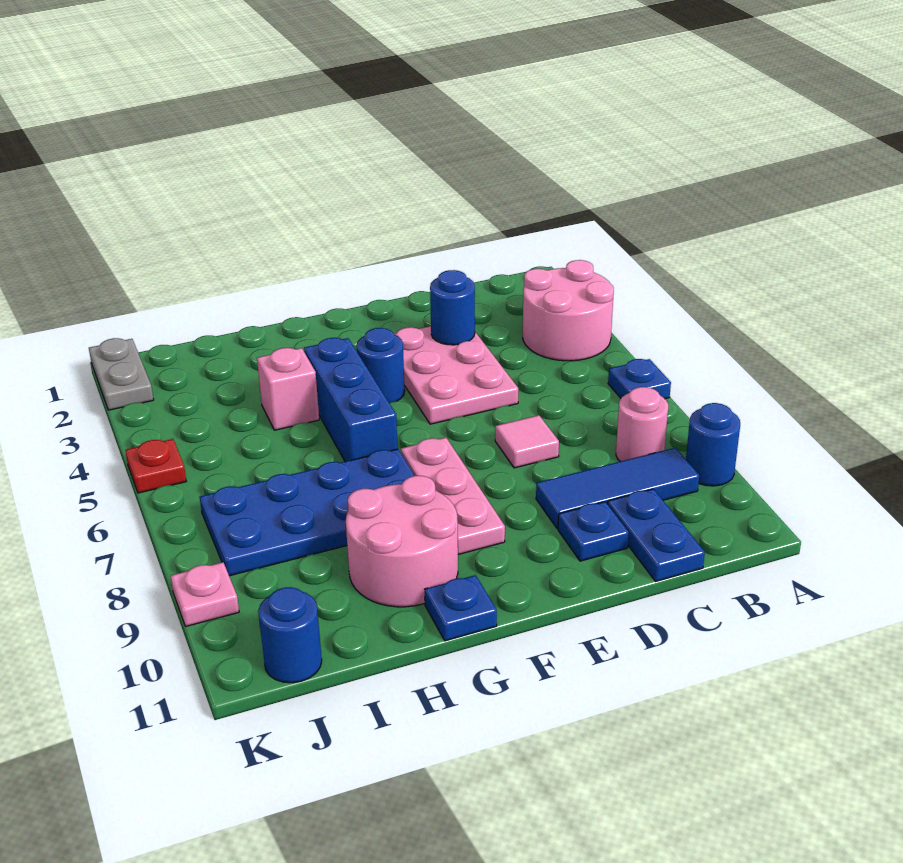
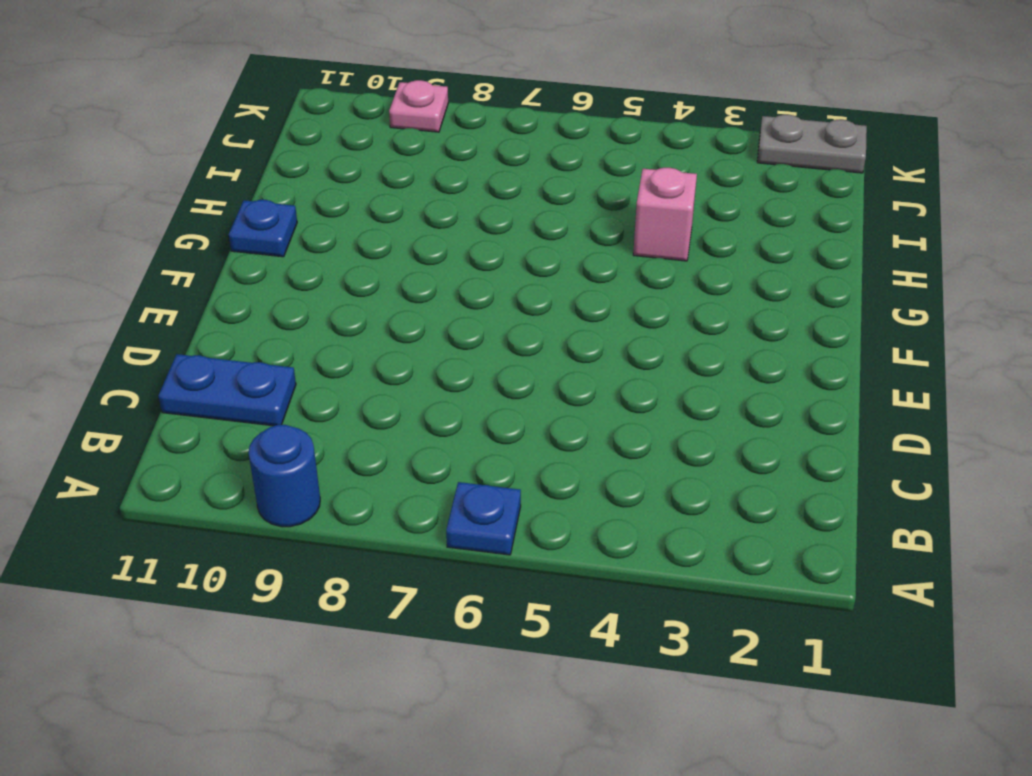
none -> pink round brick A3:B4 level 1
none -> pink round brick B8 level 1
none -> blue tile B9:D9 level 1

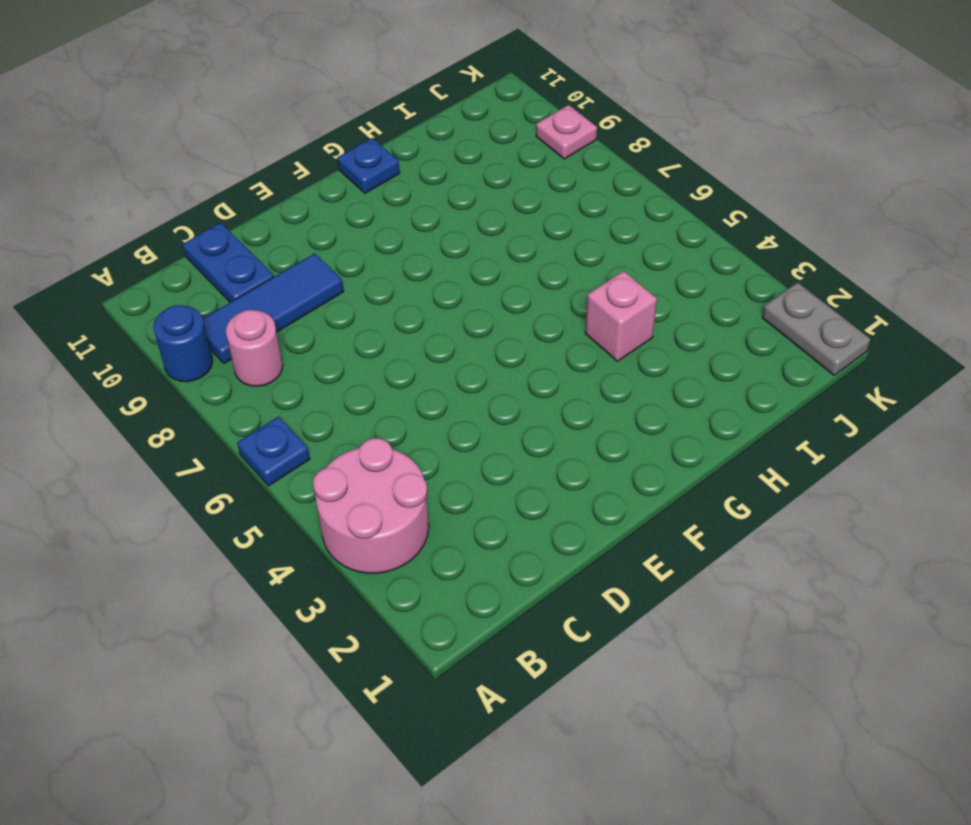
none -> pink plate D3:E5 level 1
none -> pink tile D7 level 1
none -> blue plate D10 level 1

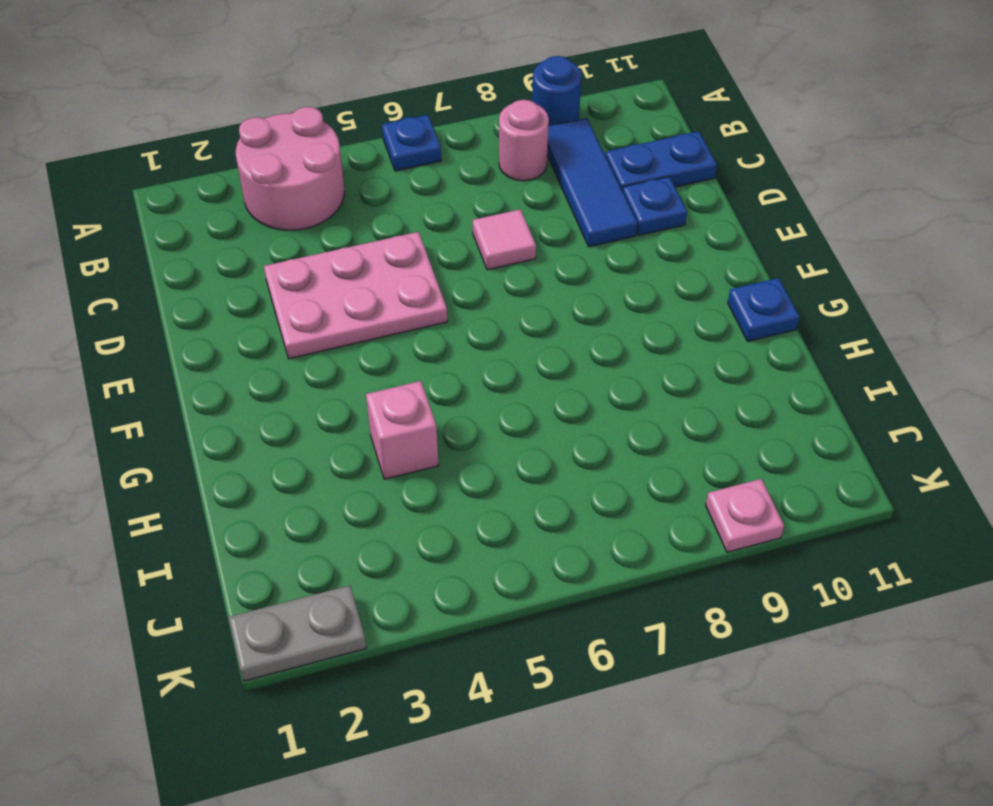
none -> blue round brick F4 level 1
none -> pink plate F7:F9 level 1
none -> blue brick G4:G6 level 1

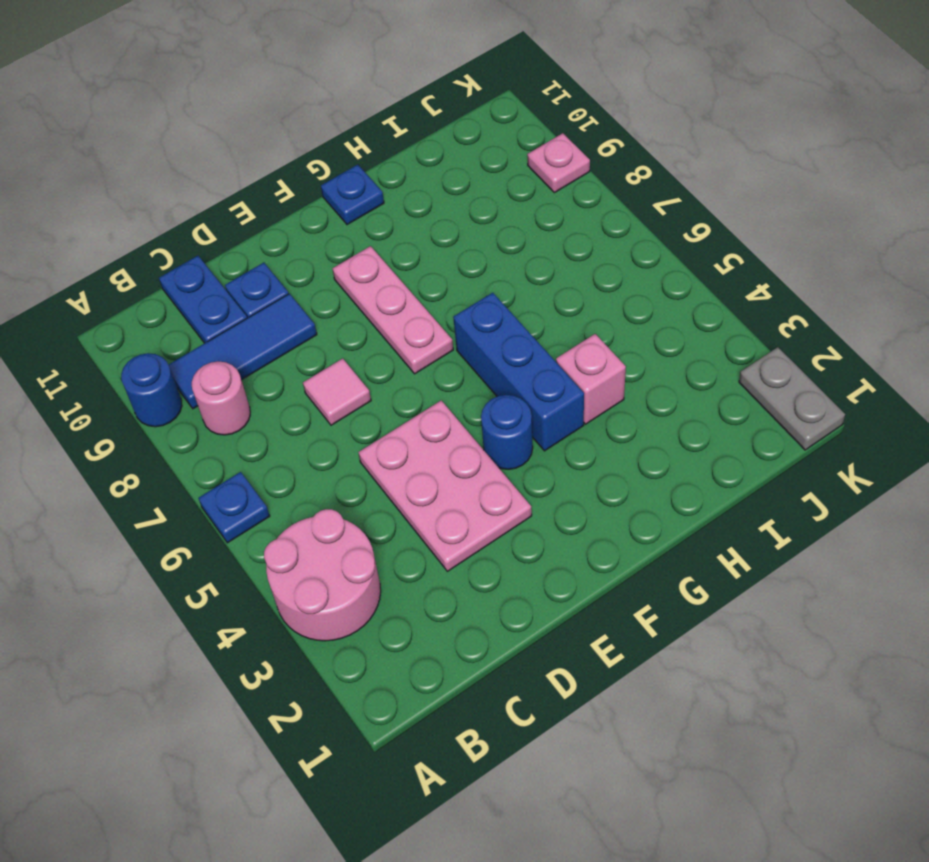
none -> blue plate G7:J8 level 1
none -> pink round brick G9:H10 level 1
none -> blue round brick J11 level 1

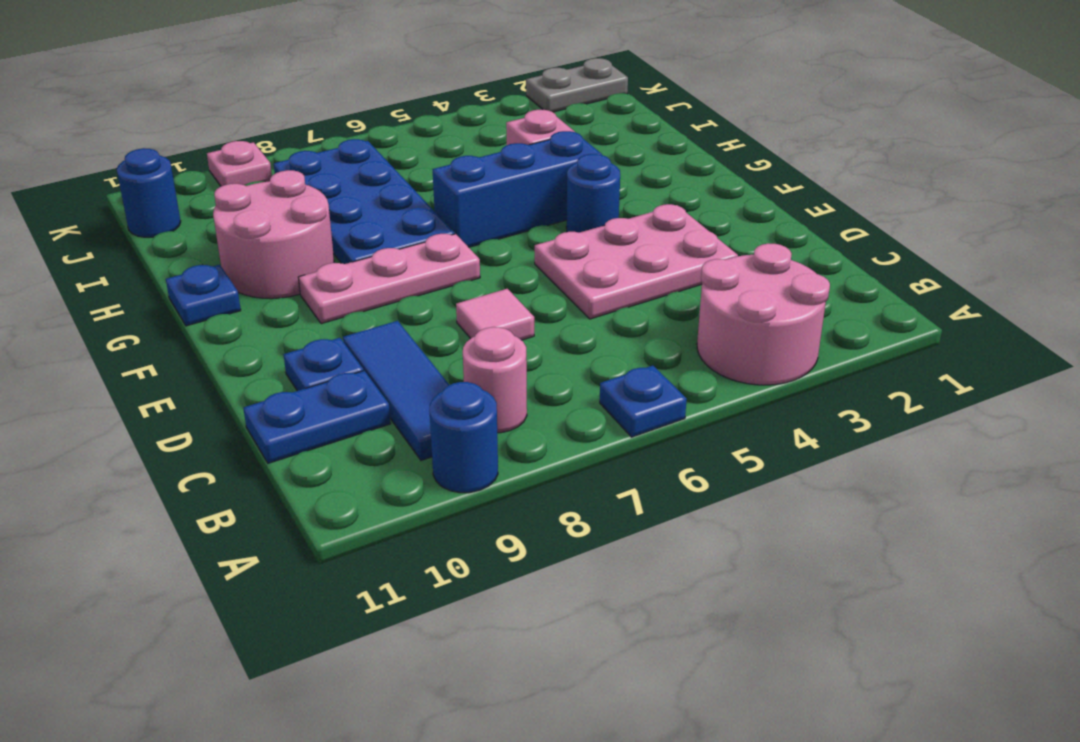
none -> red plate K5 level 1
none -> blue round brick D3 level 2

